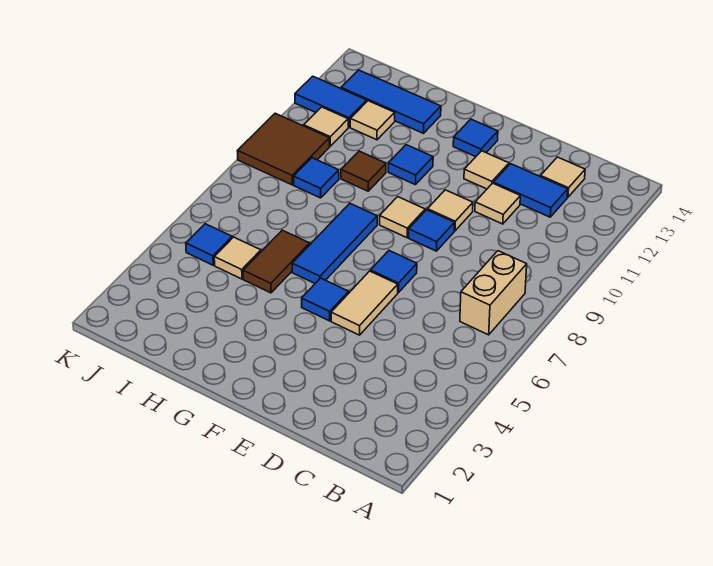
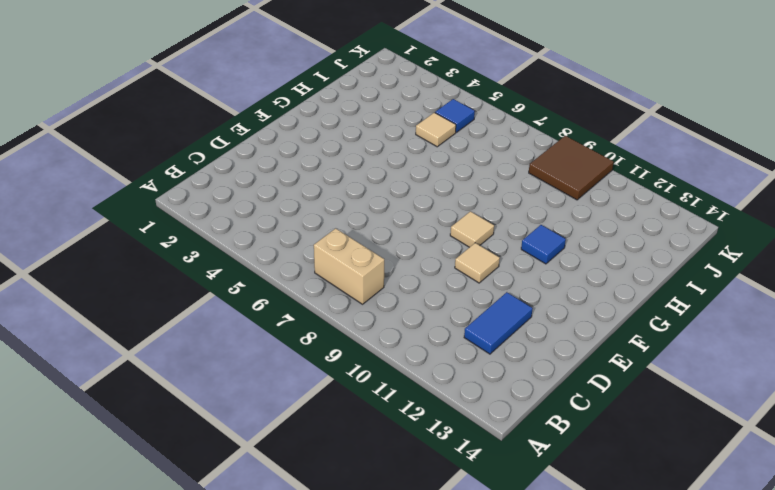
none -> tan tile C13 level 1
none -> tan tile D11 level 1
none -> tan tile E5:E6 level 1

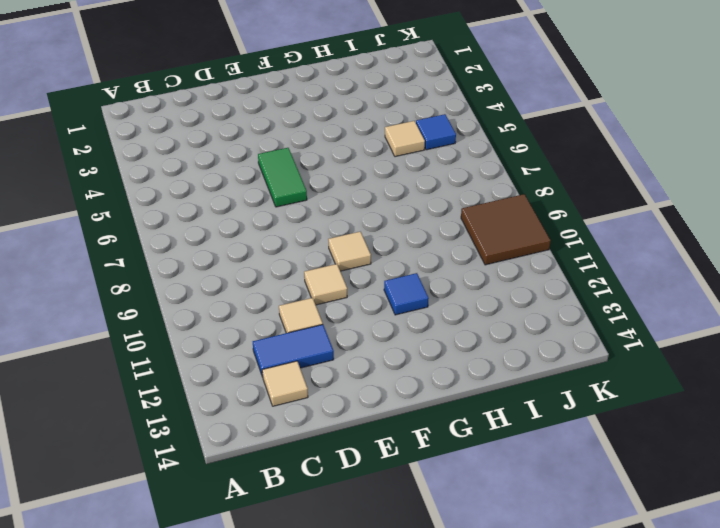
green tile E5:E6 level 1 -> tan tile E5:E6 level 1
none -> tan brick B7:B8 level 1
none -> blue tile E7 level 1
none -> blue tile E9 level 1

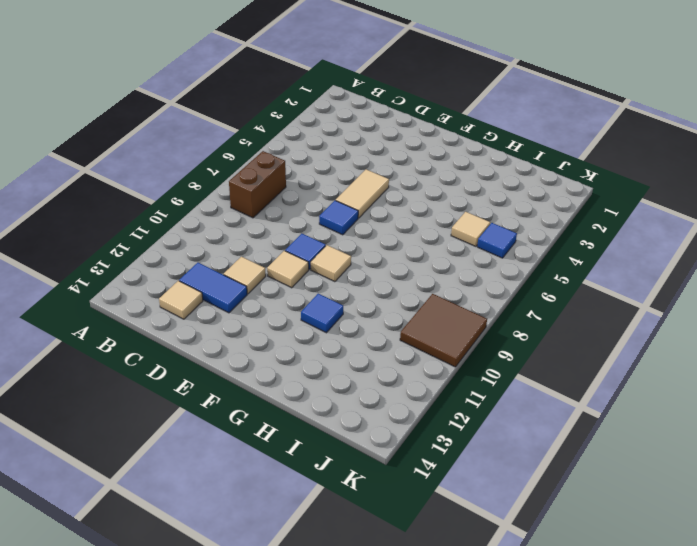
brown brick B7:B8 level 1 -> tan brick B7:B8 level 1
none -> tan tile E12 level 1
none -> blue tile F5 level 1
none -> blue tile F13 level 1

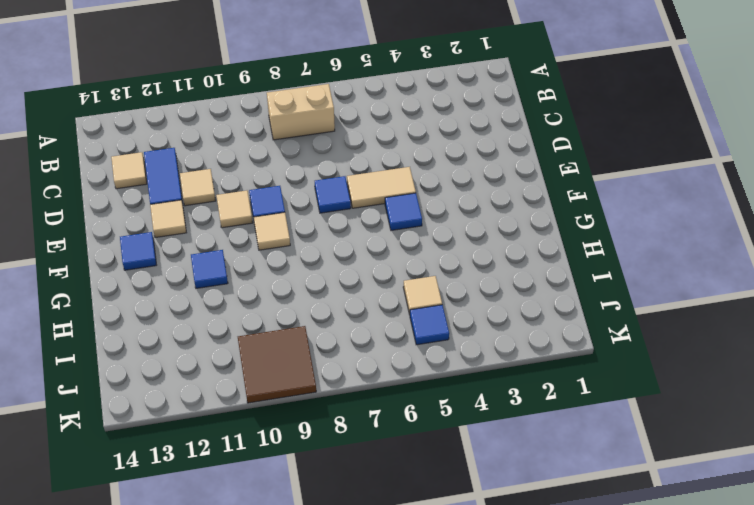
none -> blue tile G6:G8 level 1
none -> brown tile H5:H6 level 1
none -> brown tile H10 level 1

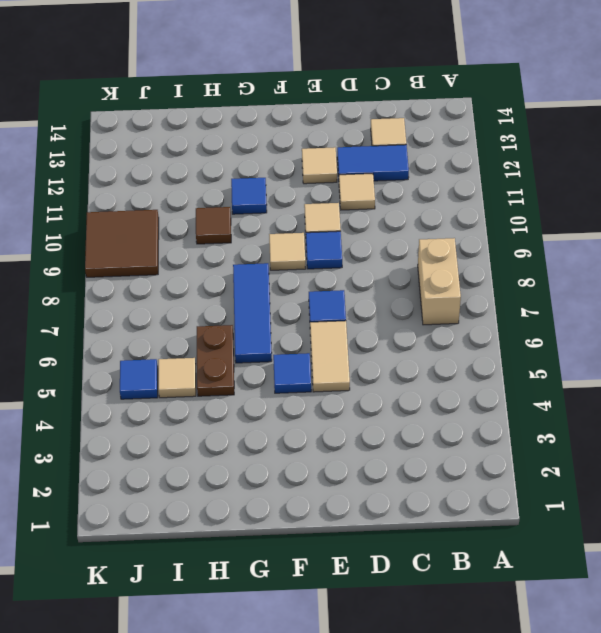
brown plate H5:H6 level 1 -> brown tile H5:H6 level 1
none -> blue tile F13 level 1
none -> blue tile H13:J13 level 1
none -> blue tile I9 level 1

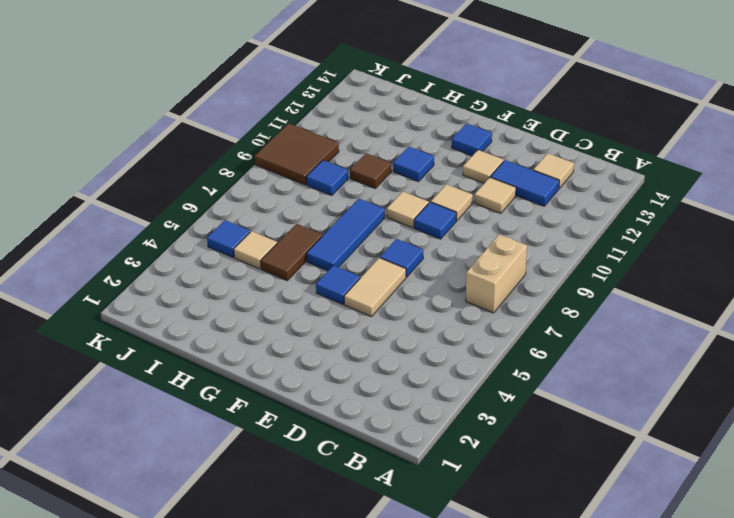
none -> blue tile H13:J13 level 1
none -> tan tile I12 level 1
none -> tan tile J11 level 1

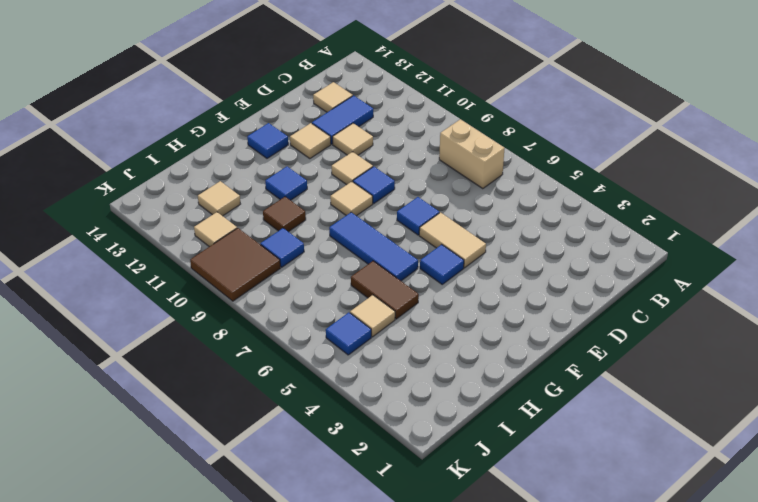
none -> blue tile H13:J13 level 1
none -> blue tile J12:K12 level 1

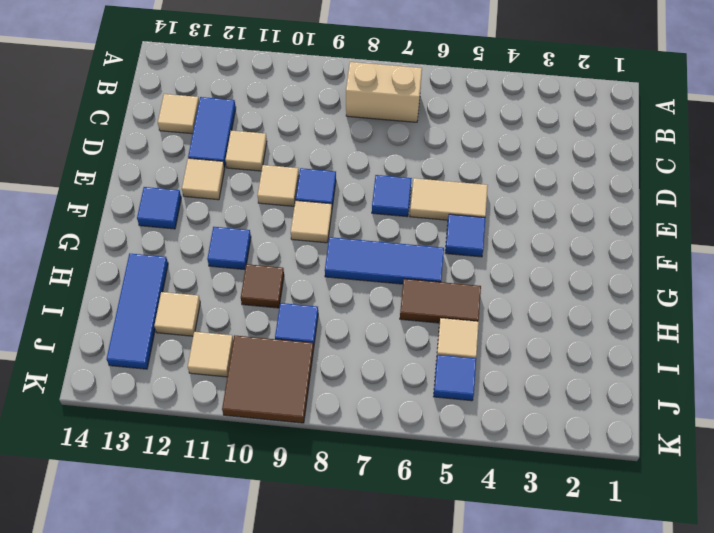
none -> blue tile J12:K12 level 1

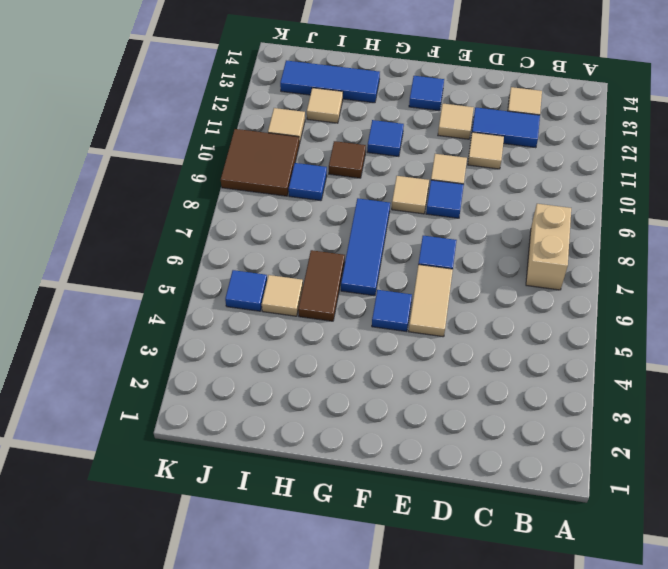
none -> blue tile J12:K12 level 1

